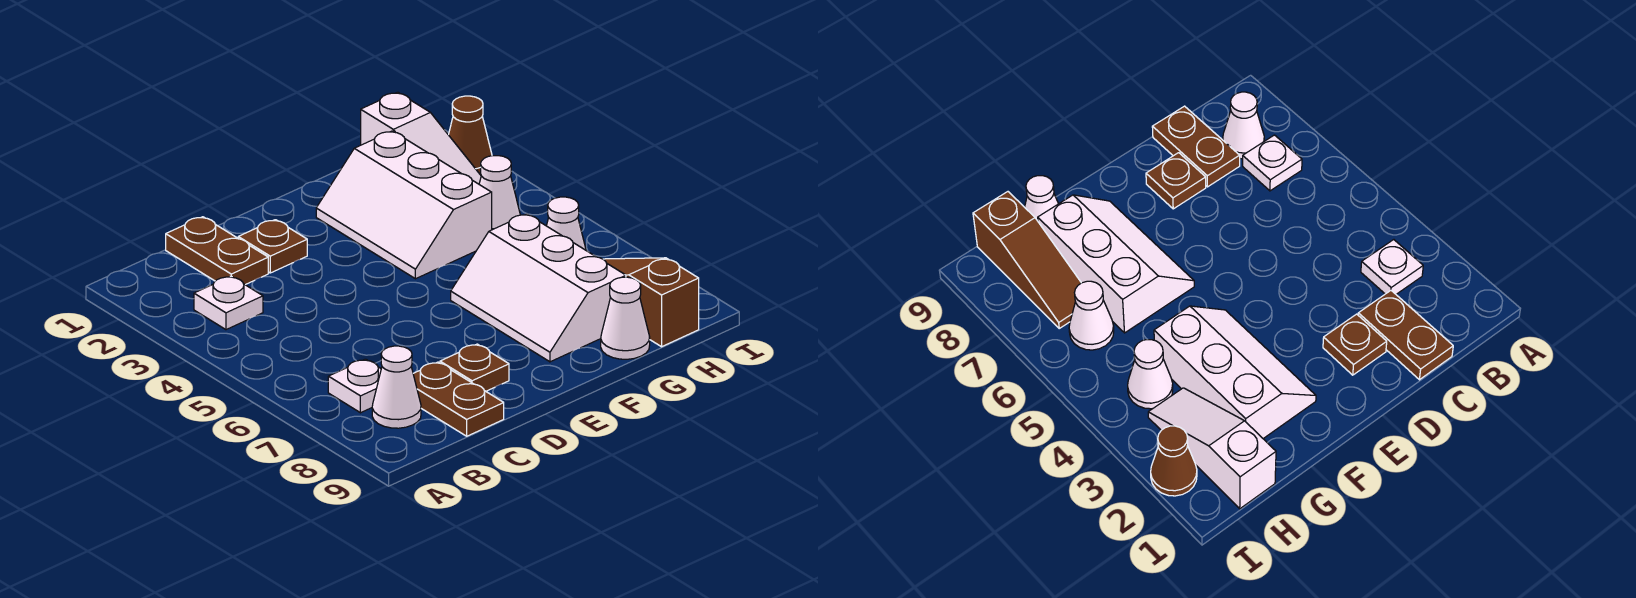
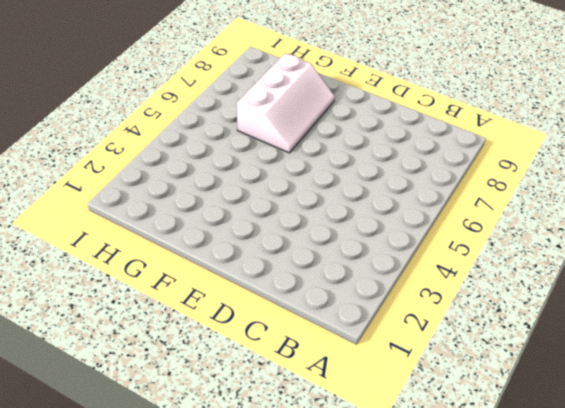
none -> white plate B3 level 1
none -> white plate B7 level 1
none -> white cone B8 level 1

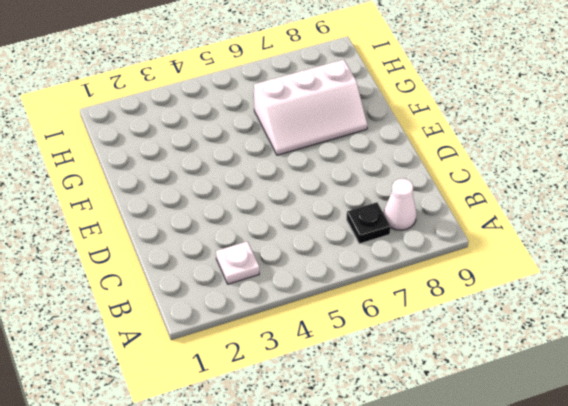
black plate B7 level 1 -> white plate B7 level 1
none -> brown plate C1:C2 level 1
none -> brown plate C8:C9 level 1
none -> brown plate D2 level 1

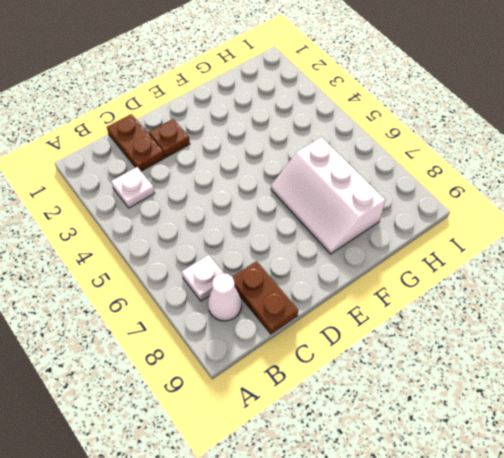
none -> brown plate D8 level 1
none -> white slope F2:G4 level 1 top G
none -> white cone G9 level 1

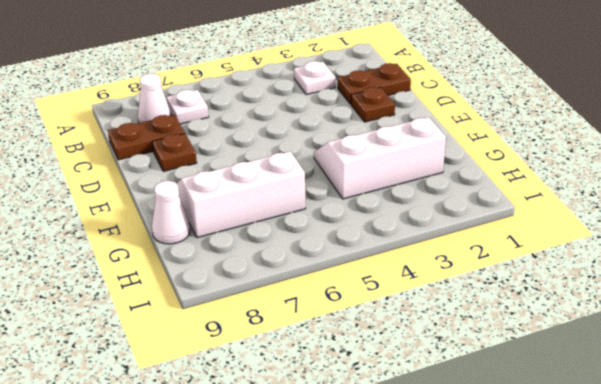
none -> white slope H1:H3 level 1 top 1
none -> white cone H4 level 1
none -> white cone H6 level 1

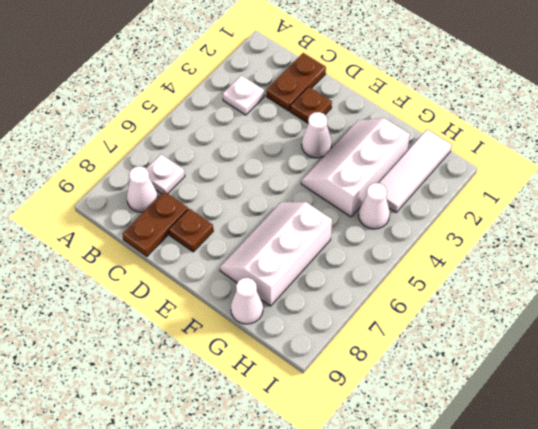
white cone E3 level 1 -> white cone H6 level 1
white tile H1:H3 level 1 -> white slope H1:H3 level 1 top 1
none -> brown slope H7:H9 level 1 top 9
none -> brown cone I2 level 1

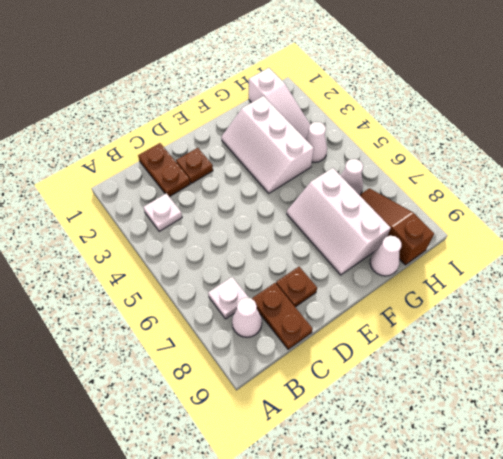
none -> brown cone I2 level 1

